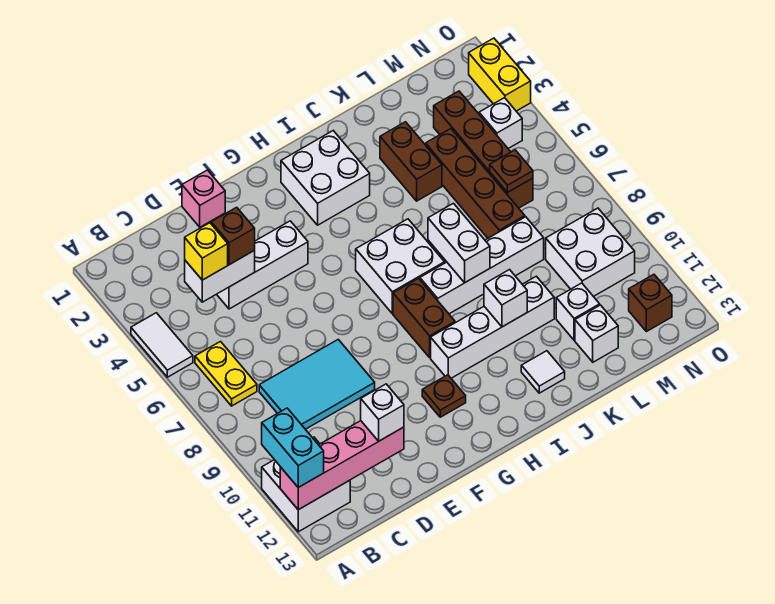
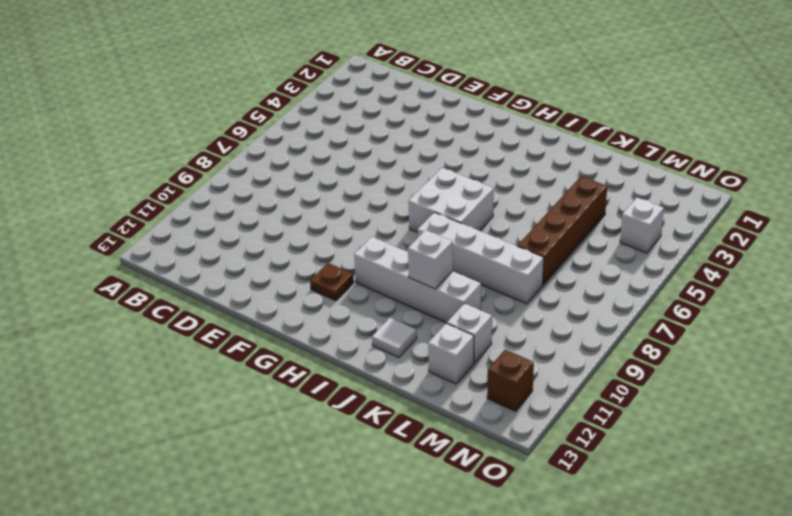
none -> white tile A4:A5 level 1
none -> white brick A11:B12 level 1
none -> yellow plate B6:B7 level 1
none -> cyan tile C8:E9 level 1

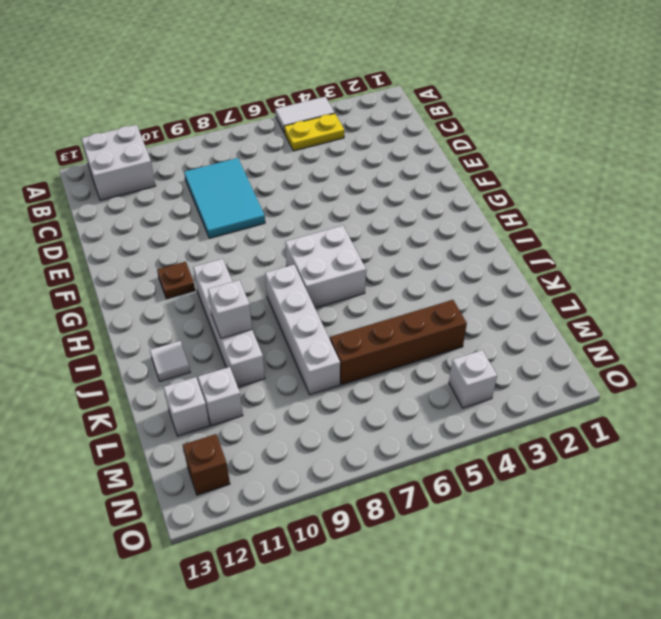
yellow plate B4:B5 level 1 -> yellow plate B6:B7 level 1
none -> white brick D4:F4 level 1
none -> pink brick E1 level 1
none -> white brick H2:I3 level 1
none -> brown brick H8:H9 level 1

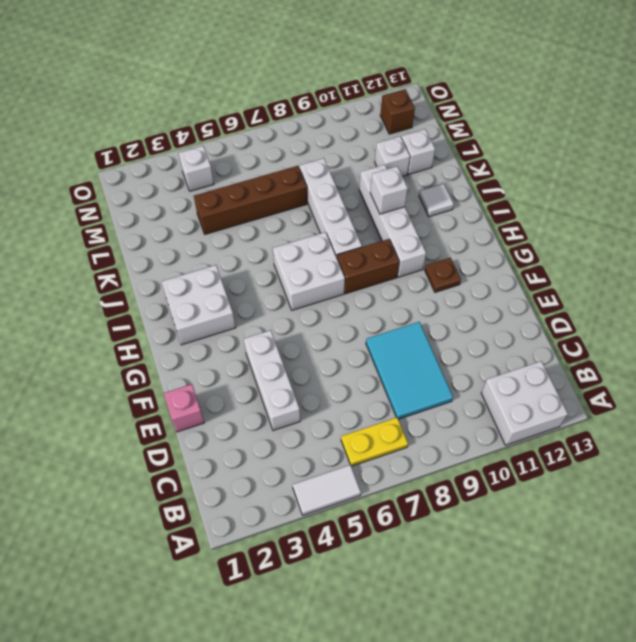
none -> brown brick K3:K4 level 1
none -> brown brick M3:M6 level 1
none -> white brick M9:N10 level 1
none -> yellow brick O2:O3 level 1

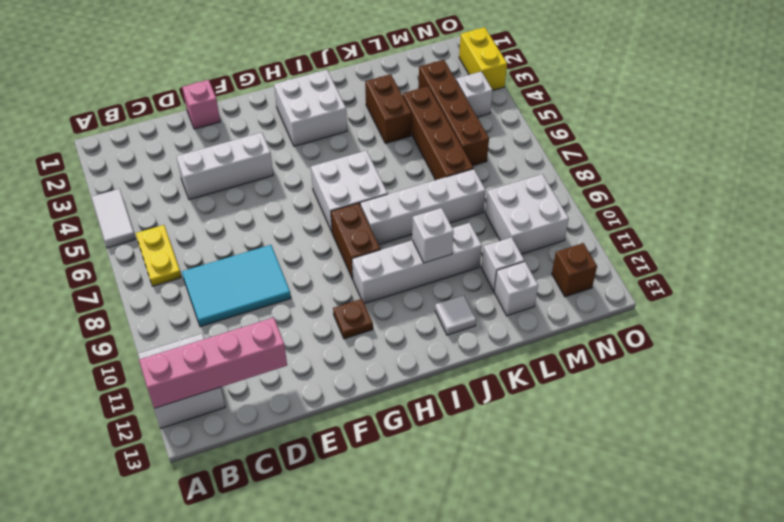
none -> white brick C4:D4 level 2
none -> white brick J7:J8 level 2
none -> brown plate M6 level 2
none -> cyan brick A11:A12 level 3

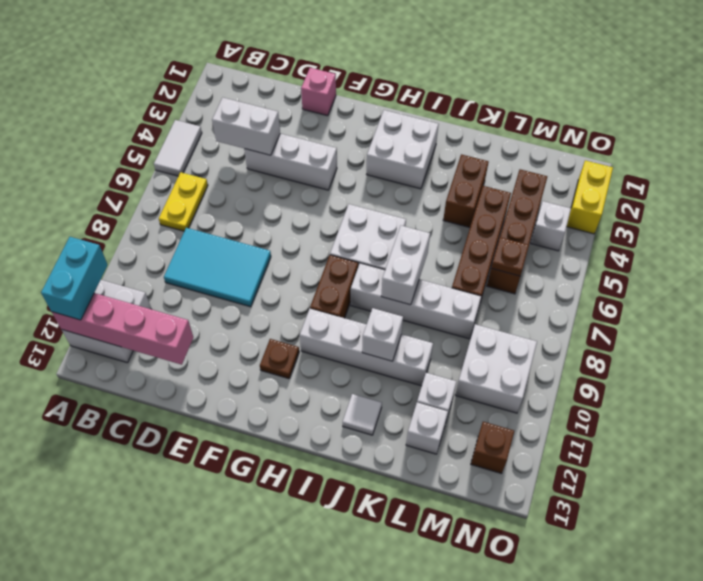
none -> yellow brick C4 level 3
none -> brown brick D4 level 3
none -> white brick D12 level 3

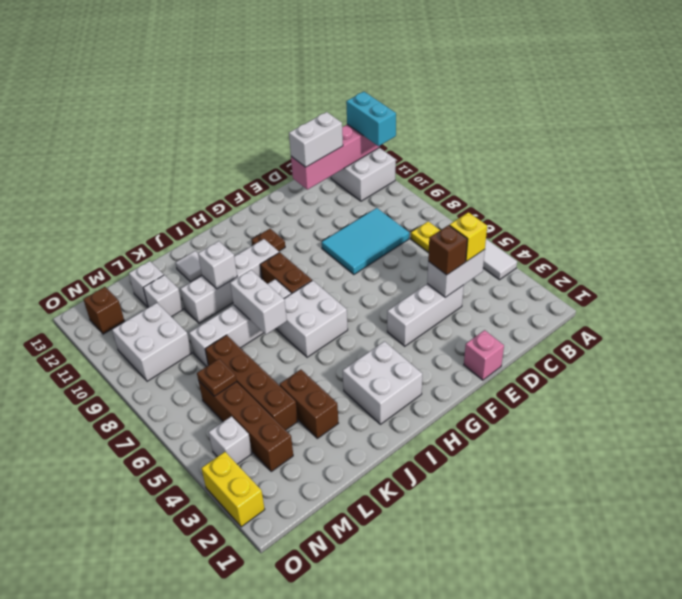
white brick C12:D12 level 3 -> white brick D12 level 3

